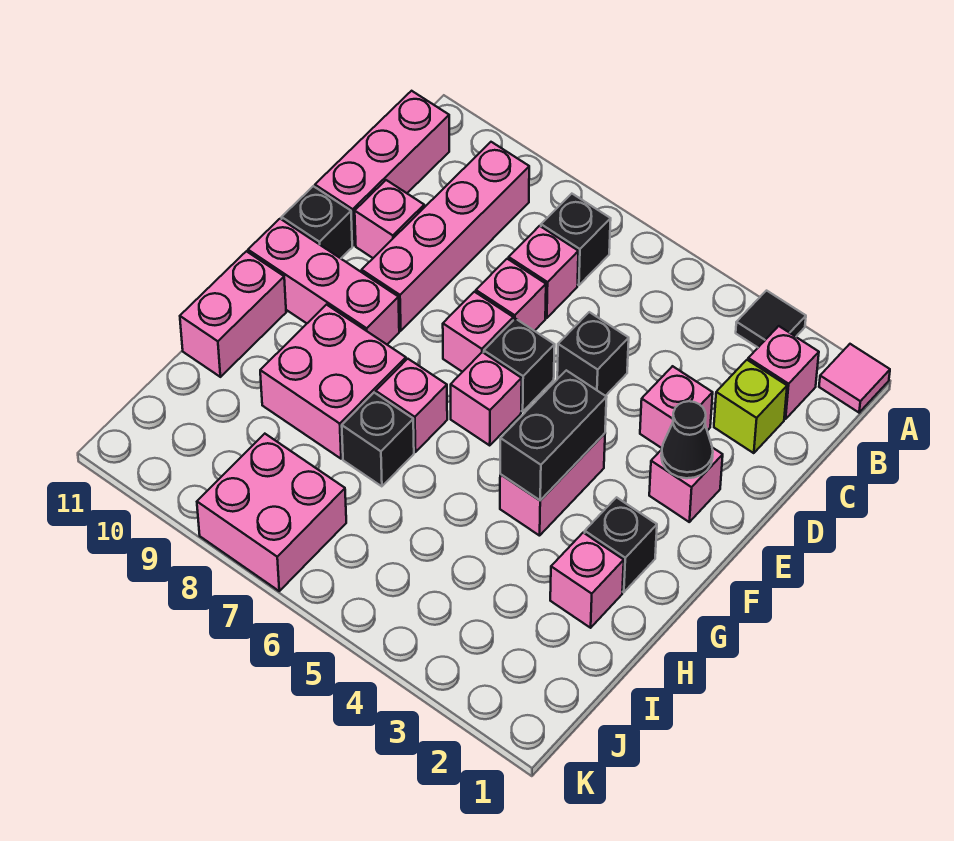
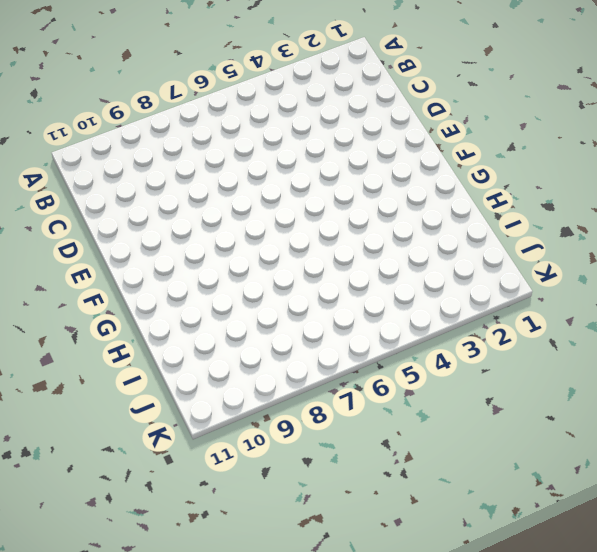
none -> pink tile A1 level 1
none -> black tile A3 level 1
none -> pink brick B2 level 1

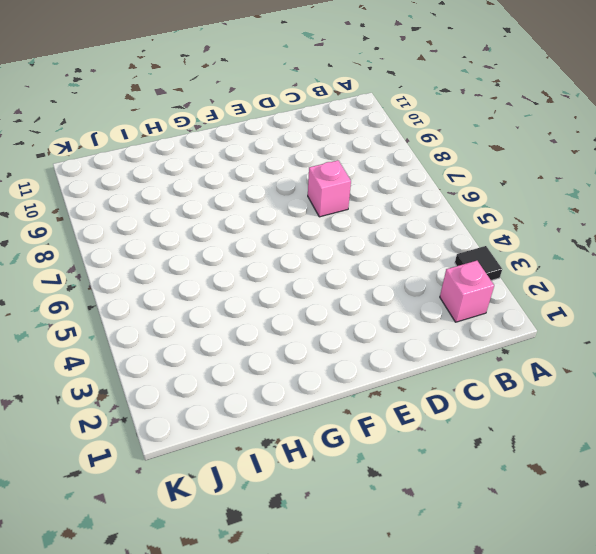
none -> pink tile A1 level 1
none -> black brick B7 level 1
none -> pink brick B9:E9 level 1

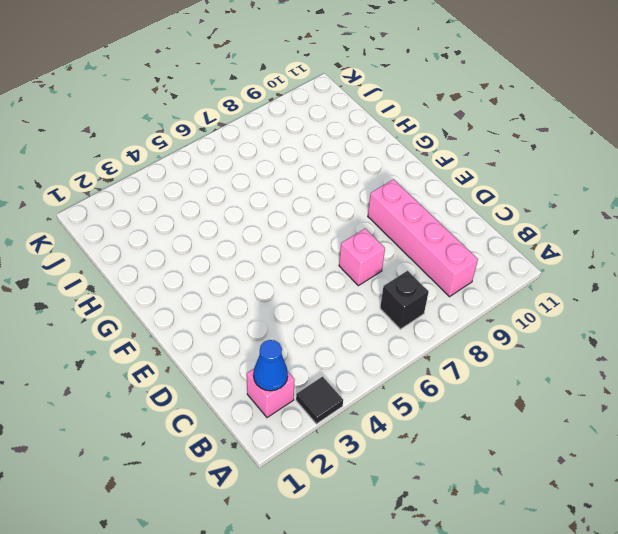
blue cone B2 level 2 -> none
none -> pink tile A1 level 1
none -> pink brick B11:D11 level 1
none -> lime brick C2 level 1

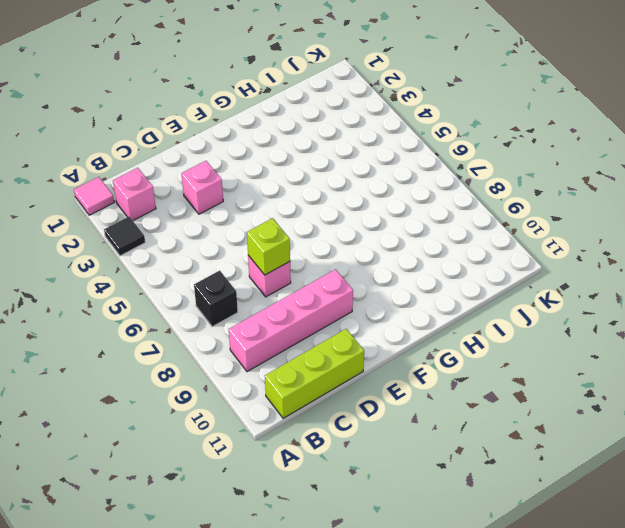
lime brick B11:D11 level 1 -> pink brick B11:D11 level 1
lime brick D7 level 2 -> lime brick C2 level 1
none -> pink brick C7 level 1
none -> black brick D5 level 1
none -> pink brick D10 level 1

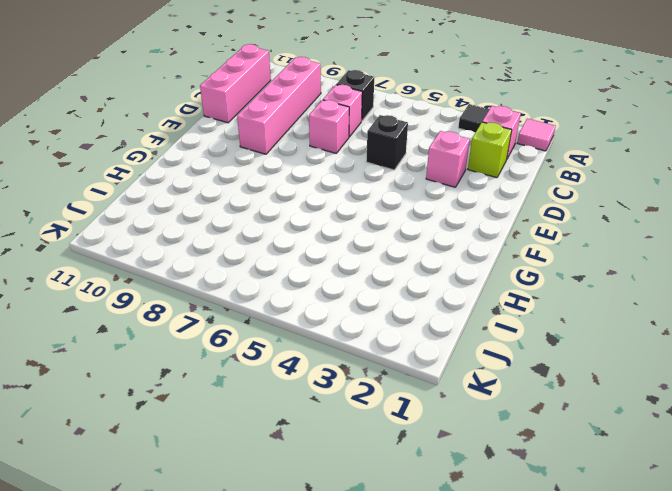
none -> pink brick D10 level 1
none -> pink brick E2 level 1
none -> black brick E6 level 1

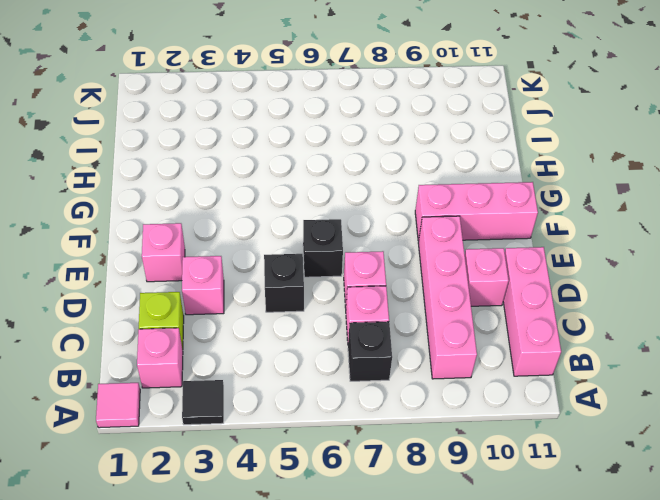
none -> pink brick E7 level 1
none -> black brick E11 level 1
none -> pink brick F4:G4 level 1

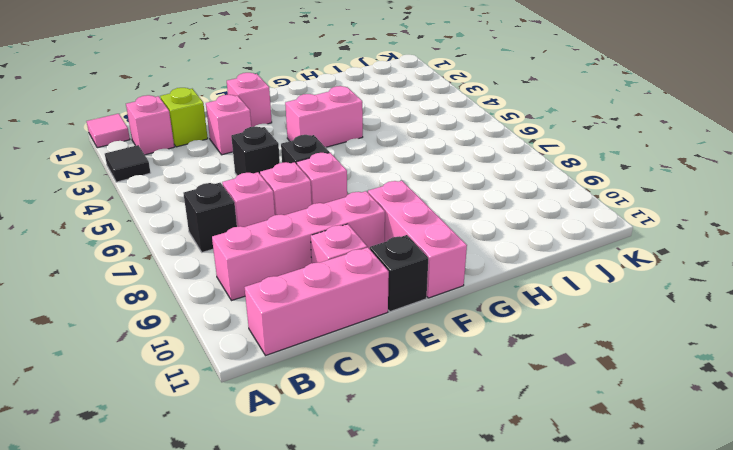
none -> pink brick F6 level 1
none -> black brick G2 level 1
none -> pink brick G7 level 1

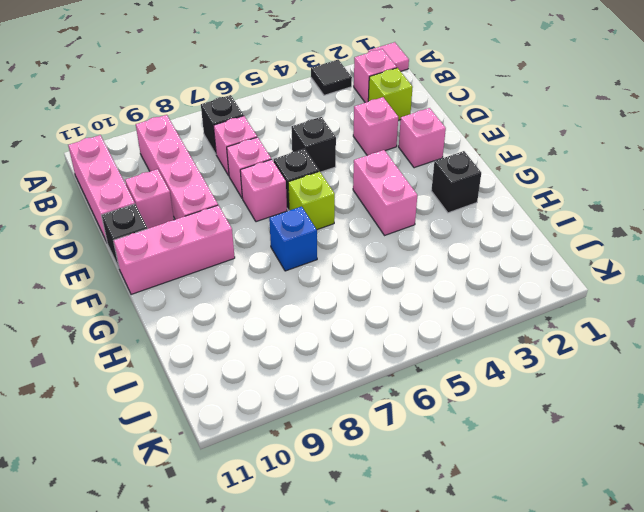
lime brick F6 level 1 -> pink brick F6 level 1
blue brick G7 level 1 -> pink brick G7 level 1
none -> pink brick G8:H9 level 1
none -> pink brick G11:H11 level 1
none -> pink brick H2 level 1

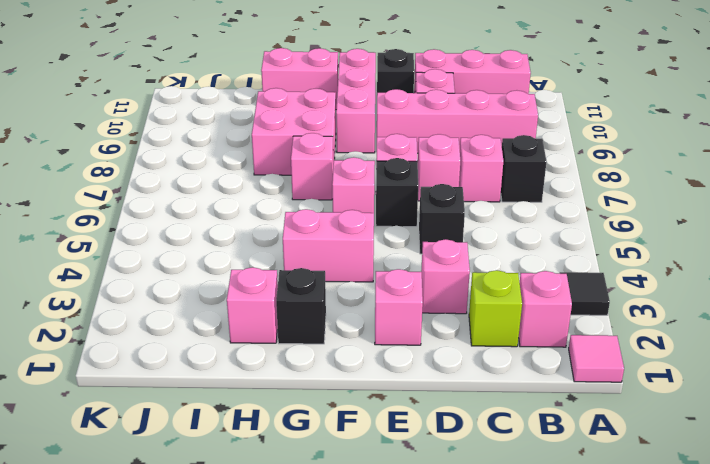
none -> black brick H7 level 1
none -> pink brick J7:K8 level 1
none -> black cone E2 level 2

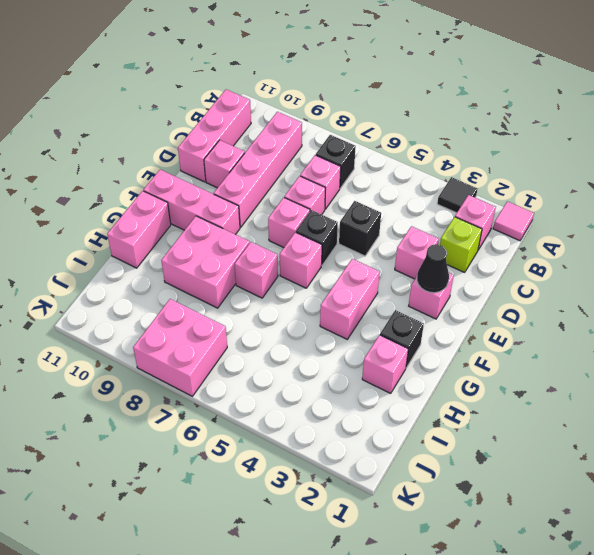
none -> black brick E11 level 1
none -> black brick H7 level 1
none -> black brick F4:G4 level 2

